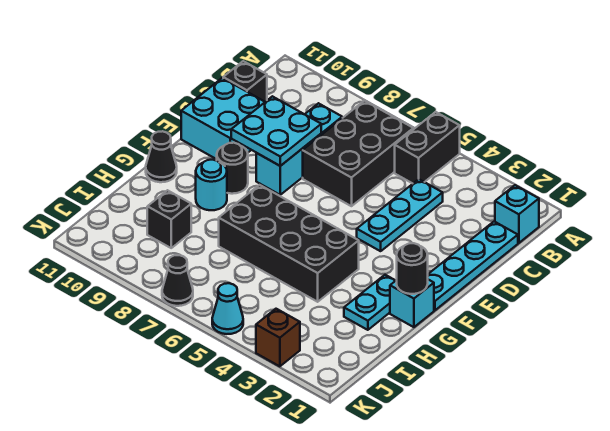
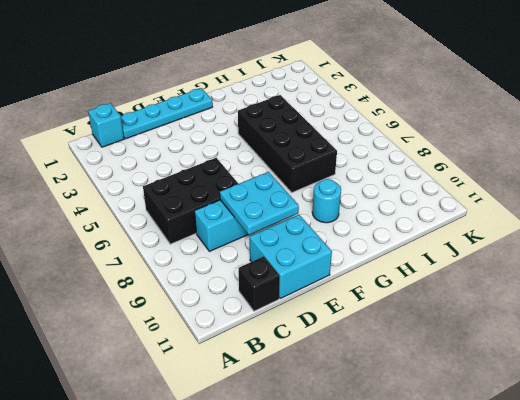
none -> black brick A5:B5 level 1
none -> cyan plate C4:E4 level 1
none -> black round brick F9 level 1

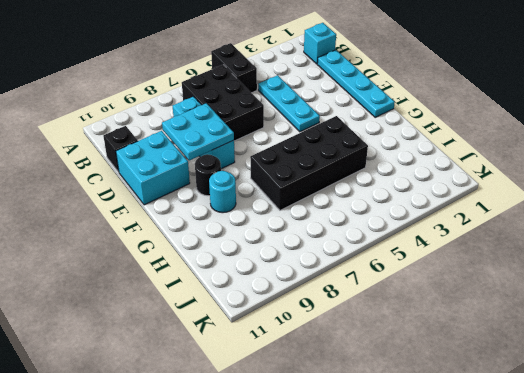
none -> cyan brick G1 level 1
none -> cyan plate G2:H2 level 1
none -> black cone G11 level 1

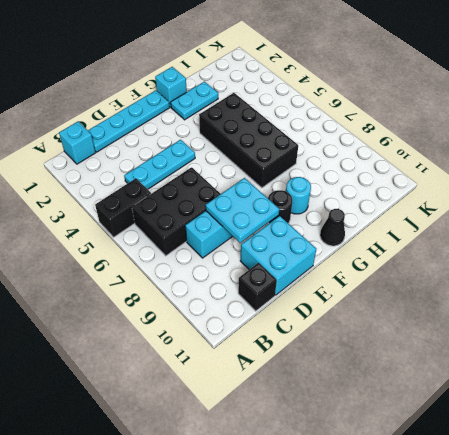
none -> black brick I9 level 1
none -> brown brick K3 level 1
none -> cyan cone K5 level 1

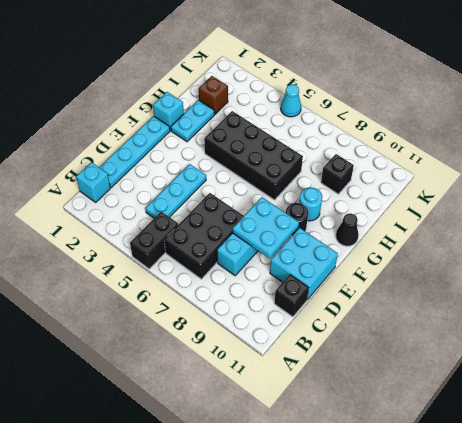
brown brick I2 level 1 -> brown brick K3 level 1
none -> black cone K7 level 1
none -> black round brick G1 level 2

